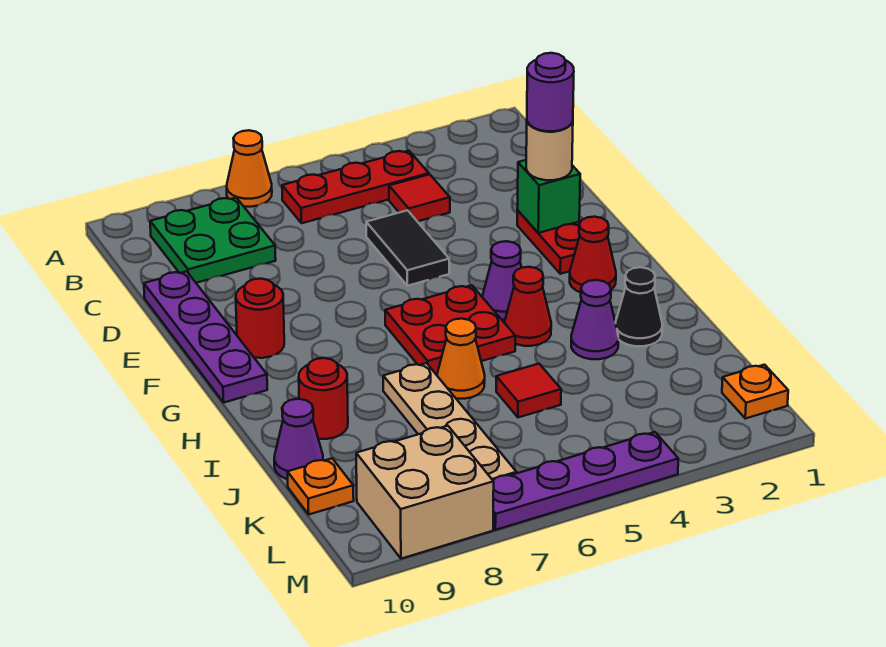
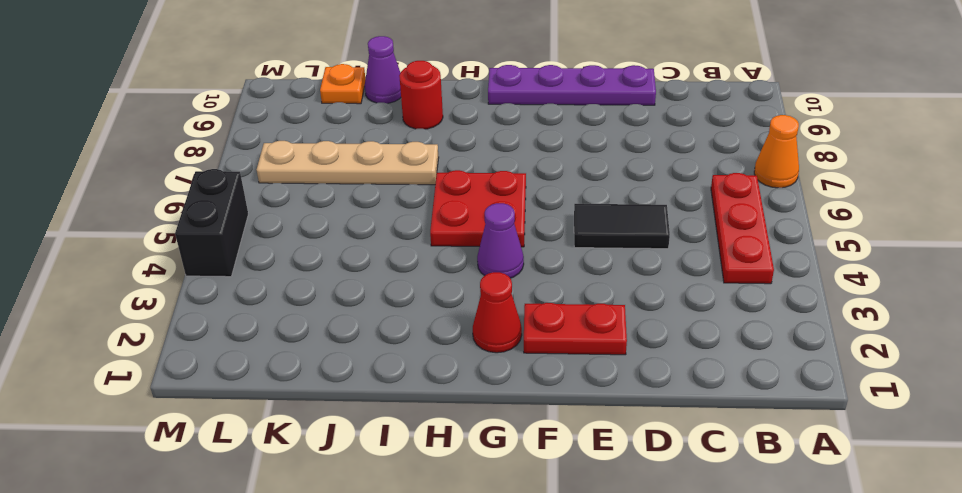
black brick M4:M5 level 1 -> purple plate M4:M7 level 1
none -> green plate B8:C9 level 1
none -> red tile C4 level 1
none -> red round brick F9 level 1

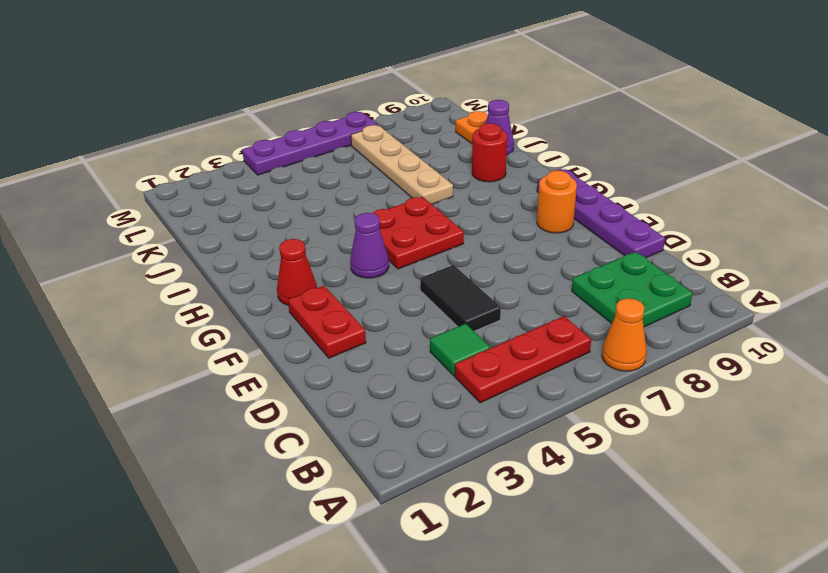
green tile C4 level 1 -> red tile C4 level 1
orange round brick F9 level 1 -> red round brick F9 level 1
none -> red cone H4 level 1
none -> black cone I2 level 1
none -> purple cone I3 level 1

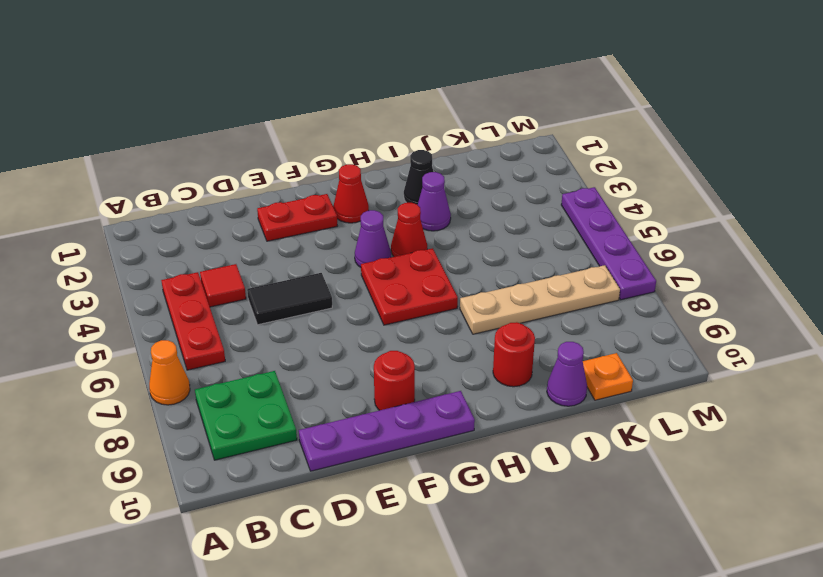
none -> orange cone I6 level 1
none -> red tile J5 level 1
none -> orange plate L1 level 1

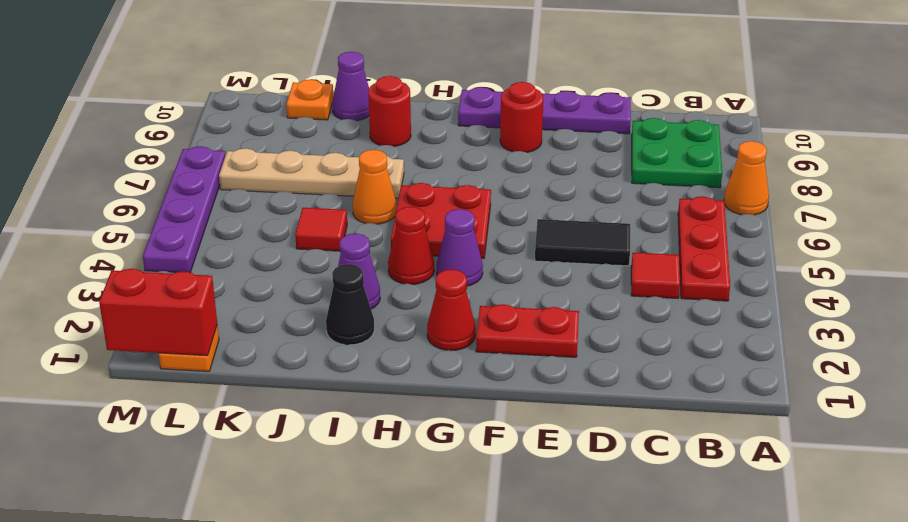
red brick L1:M1 level 2 -> none
none -> tan brick L8:M9 level 1
none -> green brick E2 level 2
none -> tan round brick E2 level 3

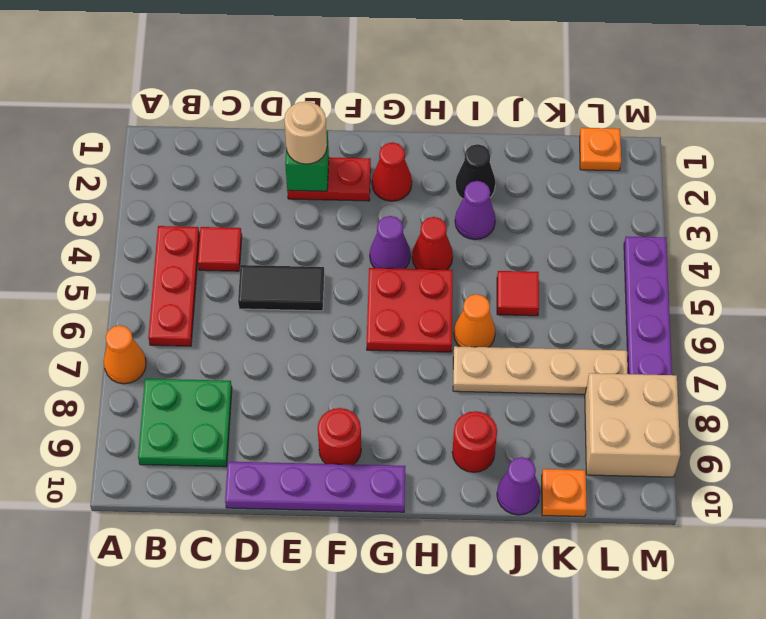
none -> purple round brick E2 level 4

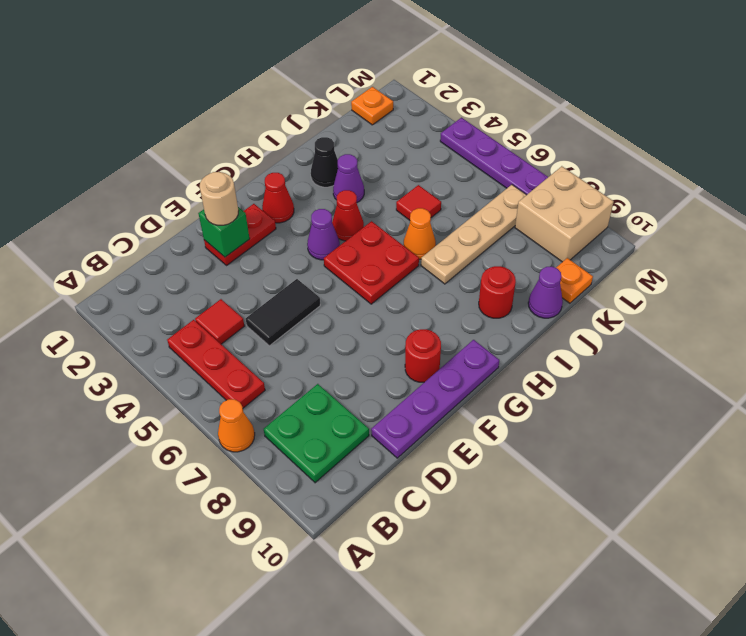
none -> purple round brick E2 level 4

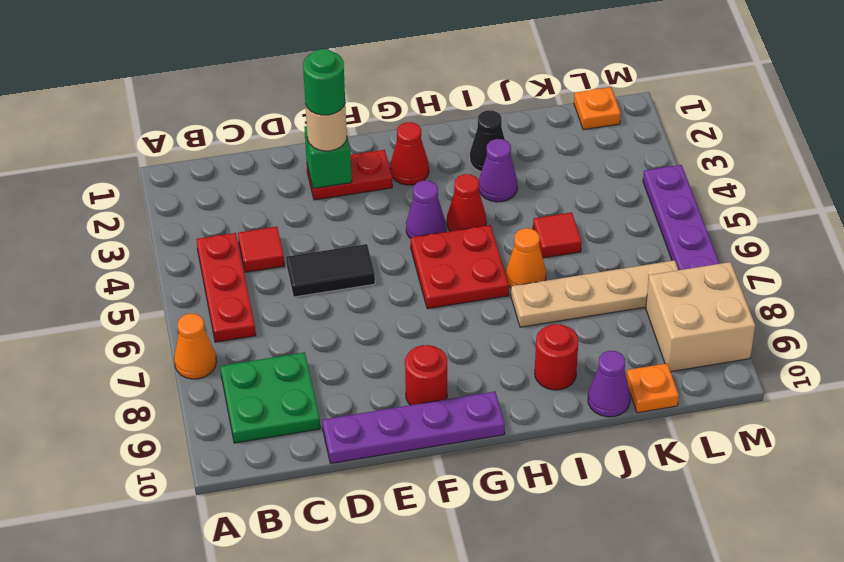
green round brick E2 level 4 -> purple round brick E2 level 4

